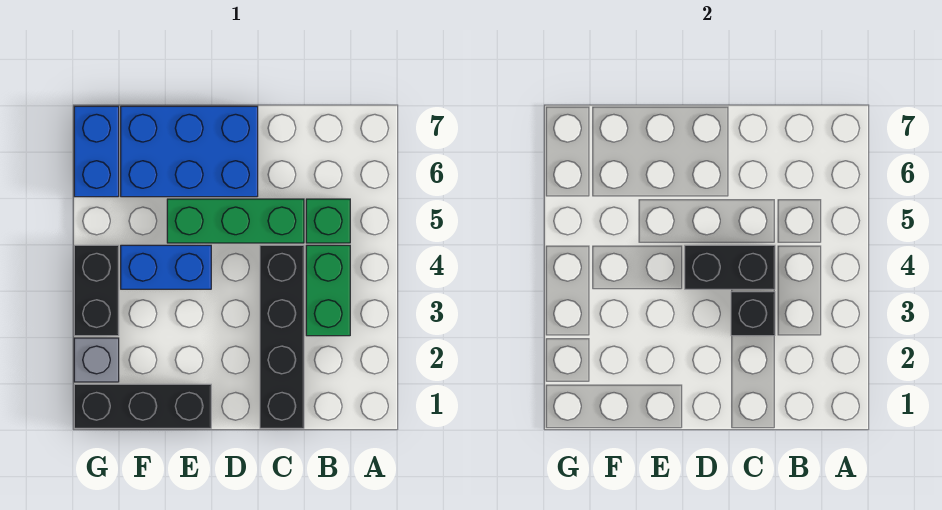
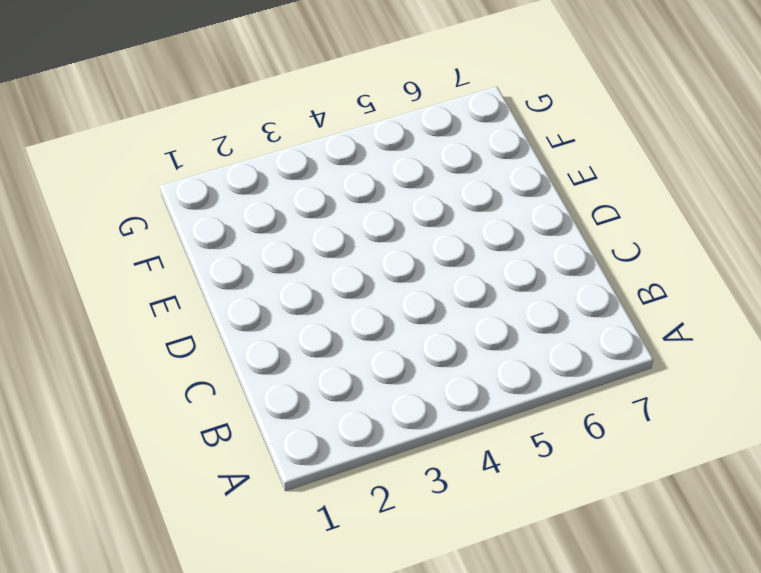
none -> green brick B3:B4 level 1
none -> green brick B5 level 1
none -> black brick C1:C4 level 1

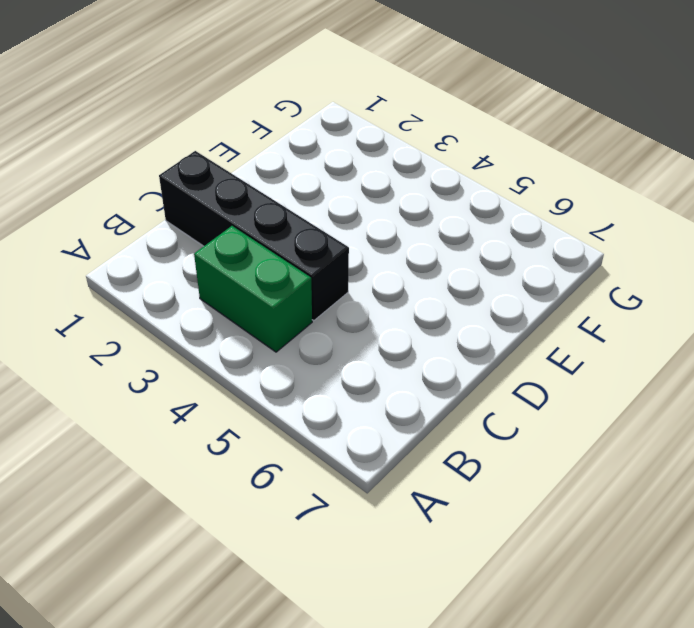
none -> green brick B5 level 1
none -> green brick C5:E5 level 1
none -> blue brick D6:F7 level 1

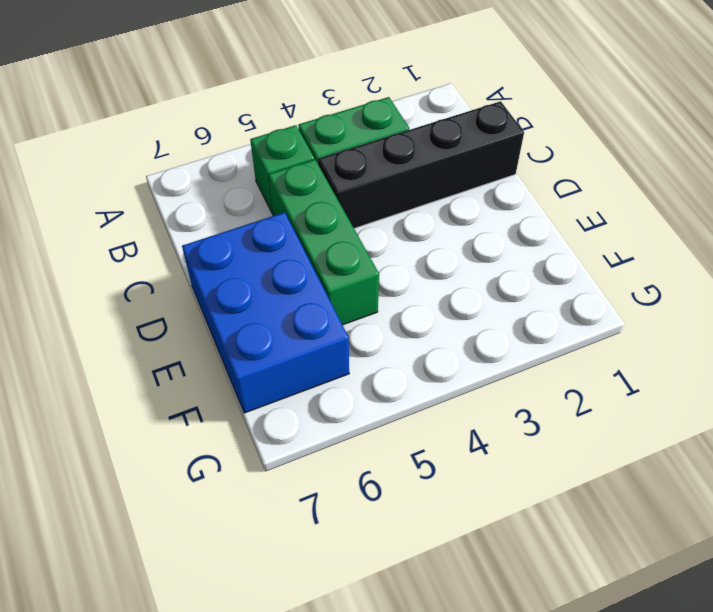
none -> black brick E1:G1 level 1
none -> blue brick E4:F4 level 1
none -> grey brick G2 level 1

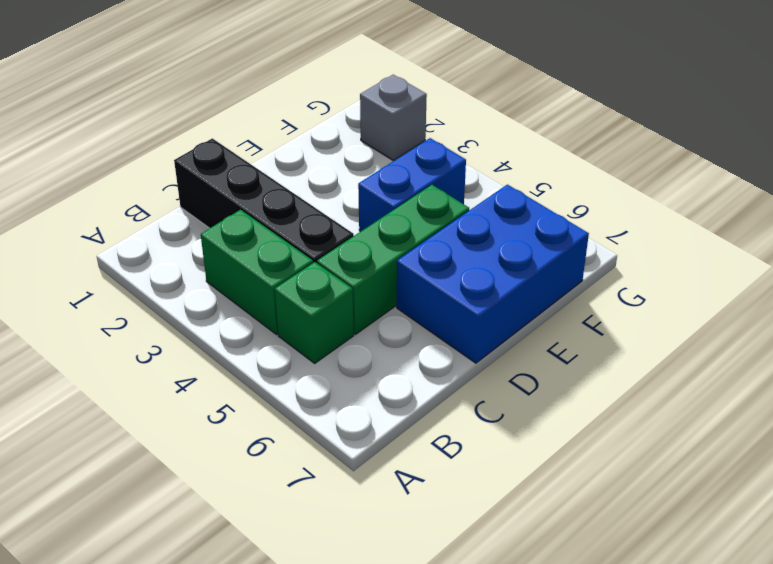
none -> black brick E1:G1 level 1
none -> black brick G3:G4 level 1
none -> blue brick G6:G7 level 1

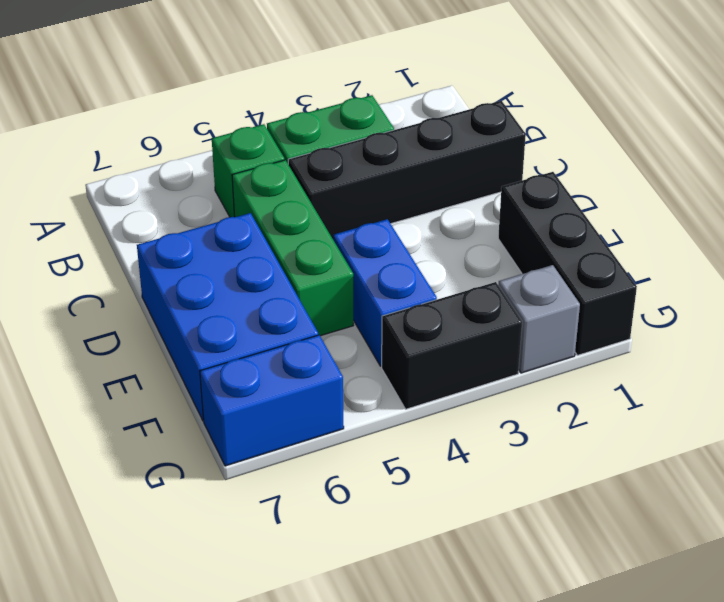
none -> black brick C3 level 2
none -> black brick C4:D4 level 2

